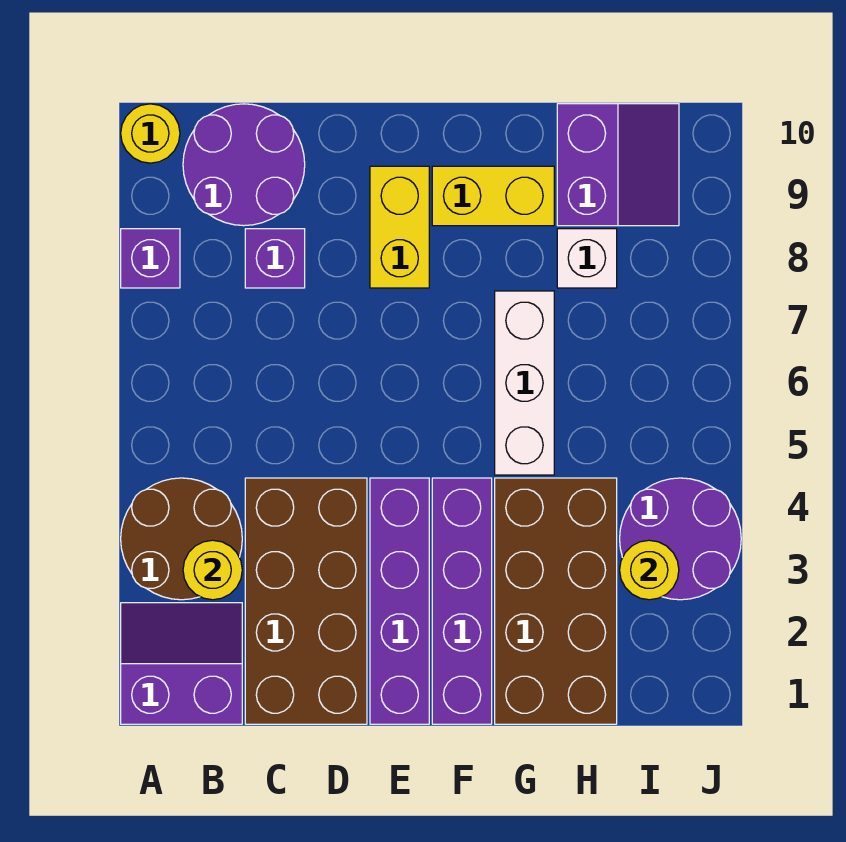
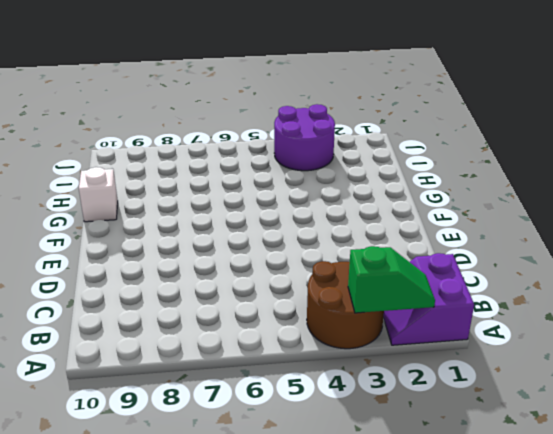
green slope A2:A3 level 2 top 3 -> none
white brick G10 level 1 -> white brick H8 level 1
none -> purple brick A8 level 1
none -> yellow round brick A10 level 1
none -> purple round brick B9:C10 level 1

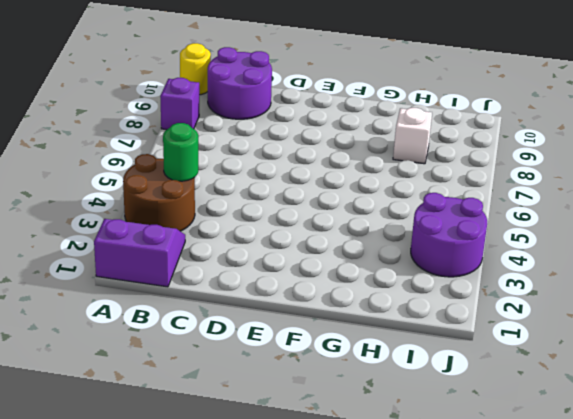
green round brick B4 level 2 -> none
none -> brown brick C1:D4 level 1
none -> purple brick C8 level 1
none -> purple brick E1:E4 level 1

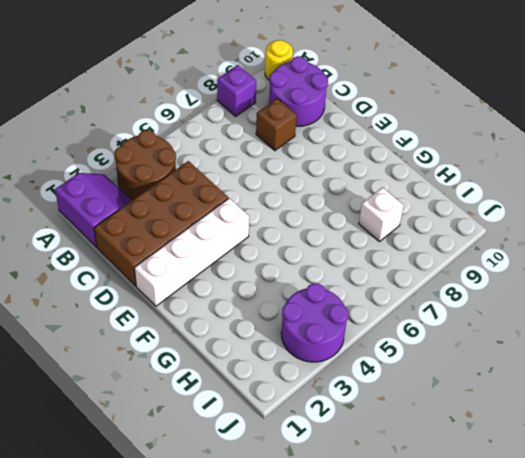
brown brick C8 level 1 -> purple brick C8 level 1
white brick E1:E4 level 1 -> purple brick E1:E4 level 1
none -> yellow brick E8:E9 level 1
none -> purple brick F1:F4 level 1
none -> yellow brick F9:G9 level 1

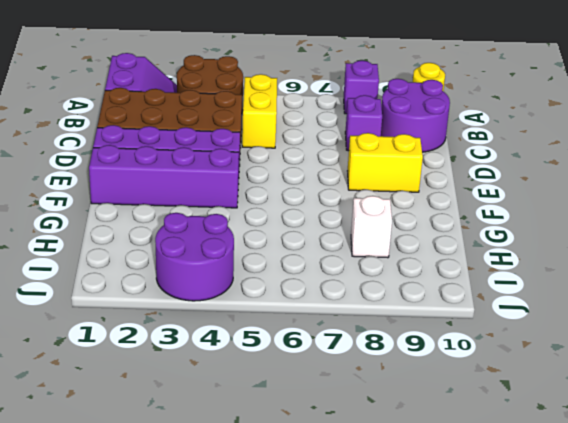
yellow brick B5:C5 level 1 -> yellow brick F9:G9 level 1
none -> brown brick G1:H4 level 1
none -> white brick G5:G7 level 1
none -> purple slope H9:I10 level 1 top H

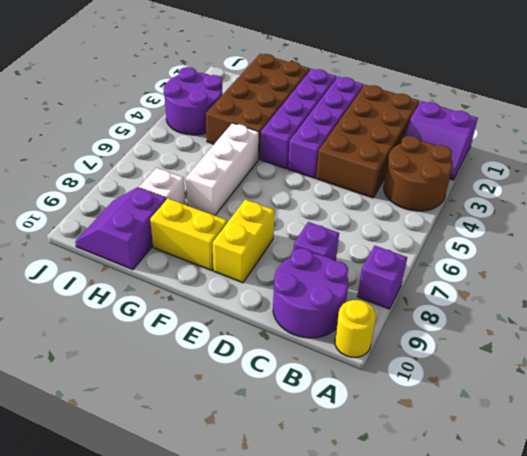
none -> yellow round brick B3 level 2
none -> yellow round brick I3 level 2

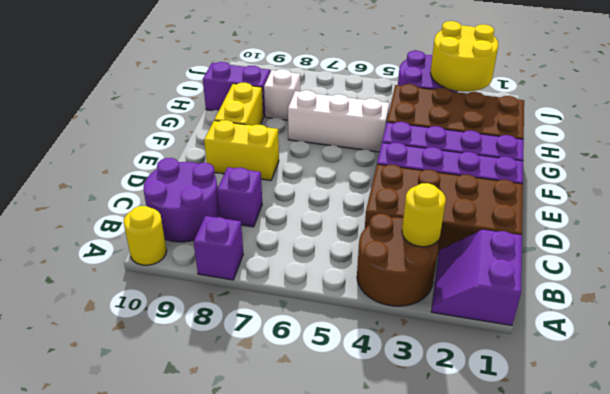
yellow round brick I2:J3 level 2 -> yellow round brick I3 level 2

